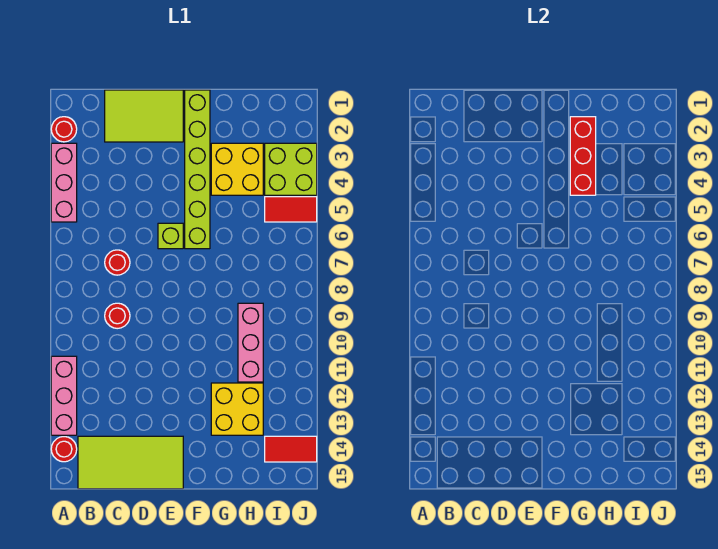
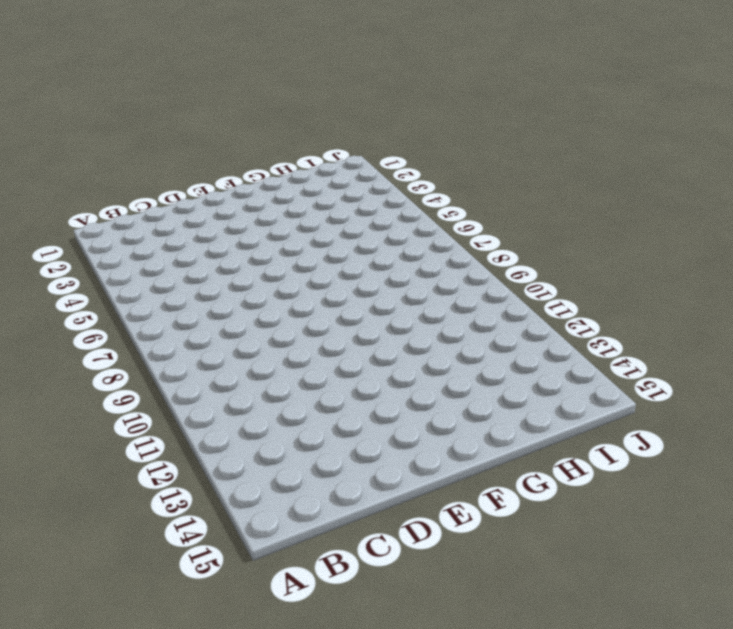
none -> red round brick A2 level 1
none -> pink brick A3:A5 level 1
none -> pink brick A11:A13 level 1

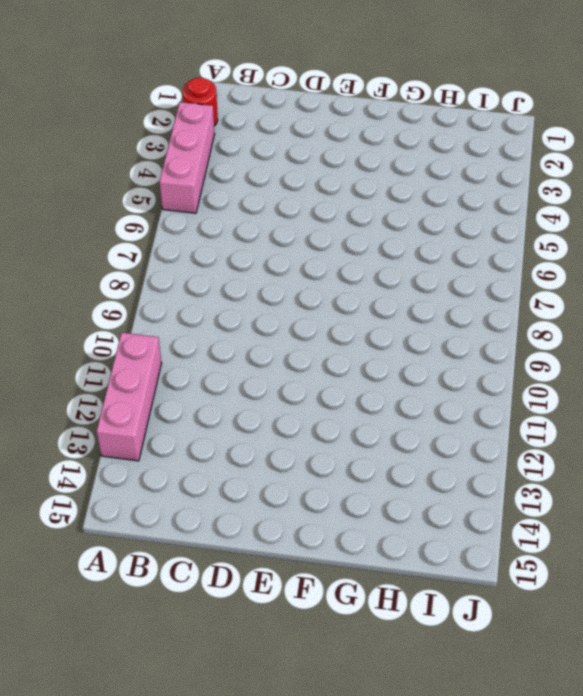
none -> red round brick A14 level 1
none -> lime tile B14:E15 level 1
none -> lime tile C1:E2 level 1

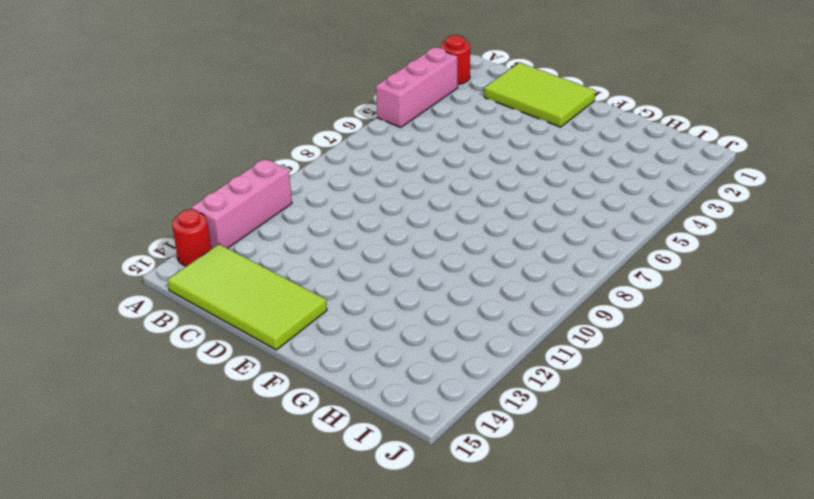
none -> red round brick C7 level 1
none -> red round brick C9 level 1
none -> lime brick E6 level 1

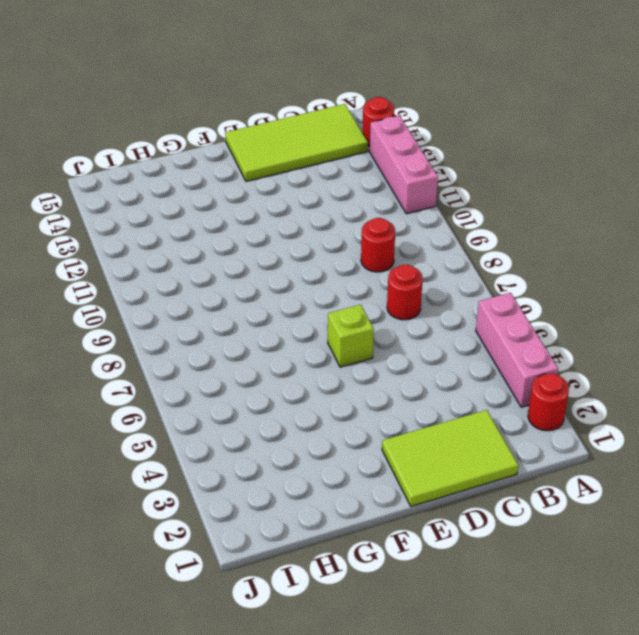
none -> lime brick F1:F6 level 1
none -> yellow brick G3:H4 level 1
none -> yellow brick G12:H13 level 1

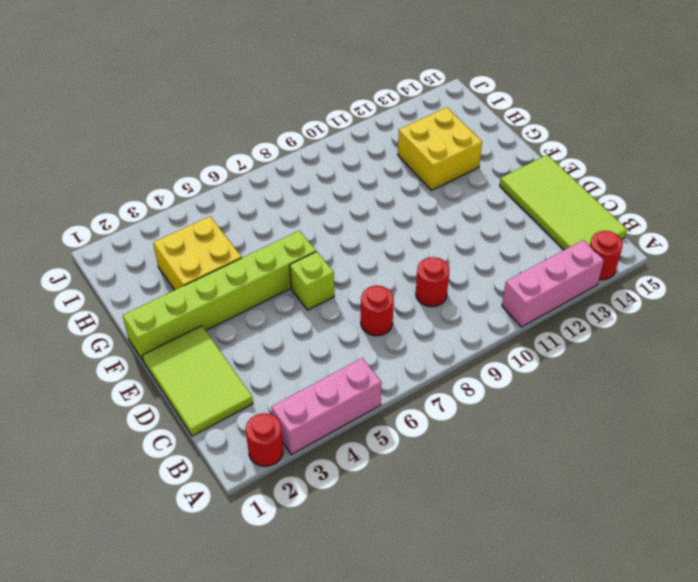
none -> pink brick H9:H11 level 1
none -> lime brick I3:J4 level 1
none -> red tile I5:J5 level 1

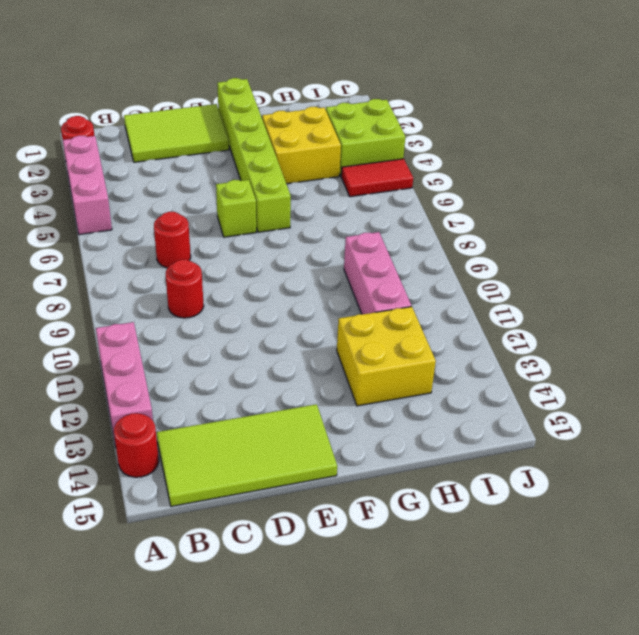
none -> red tile I14:J14 level 1
none -> red brick G2:G4 level 2

